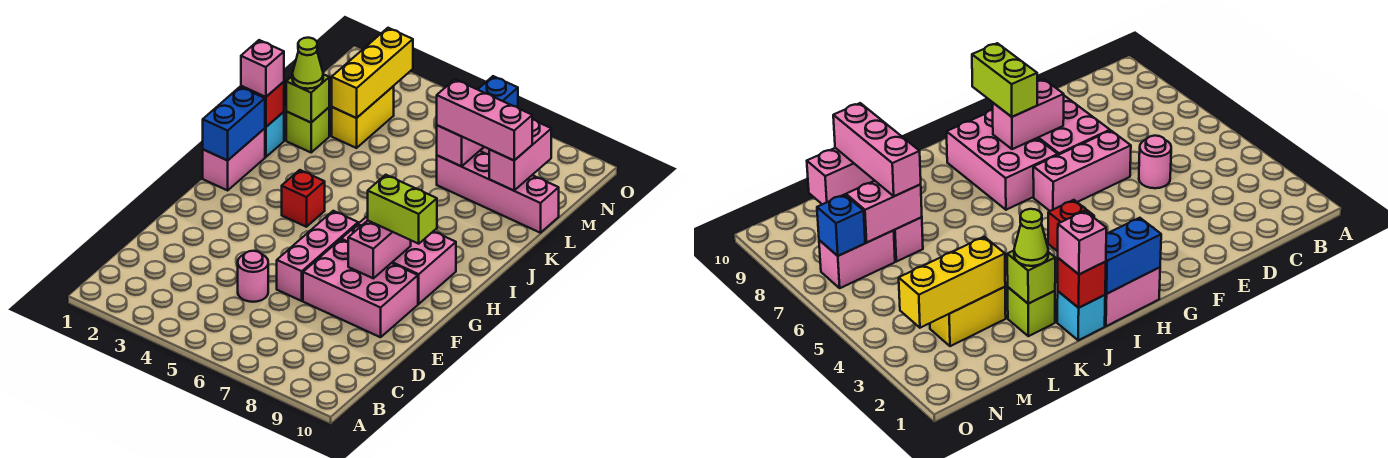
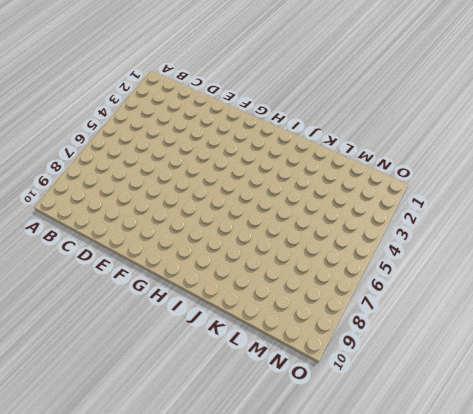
none -> pink round brick D5 level 1
none -> pink brick E6:G6 level 1
none -> pink brick E7:F9 level 1

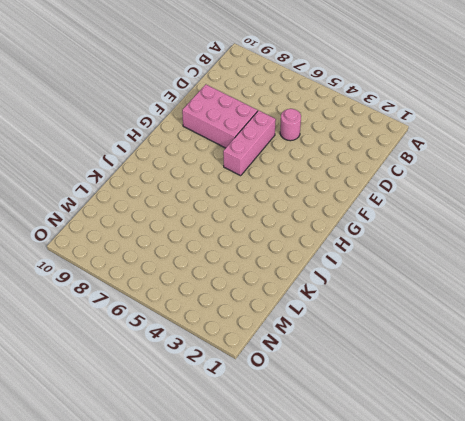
none -> pink brick G7:H9 level 1
none -> pink brick H1:I1 level 1
none -> red brick H4 level 1

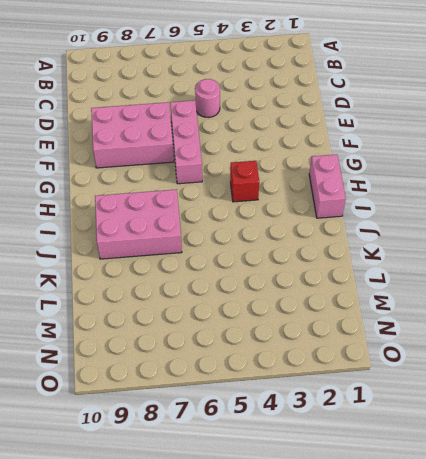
pink brick I7:J9 level 1 -> pink brick G7:H9 level 1
none -> cyan brick J1 level 1
none -> lime brick K2 level 1
none -> yellow brick L3:M3 level 1

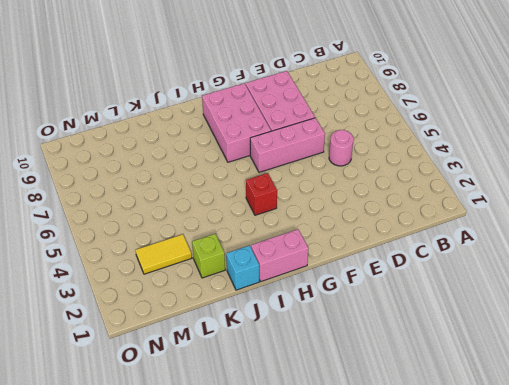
yellow tile L3:M3 level 1 -> yellow brick L3:M3 level 1
none -> pink brick L7:L10 level 1
none -> pink brick M7:N7 level 1
none -> pink brick F8:G8 level 2

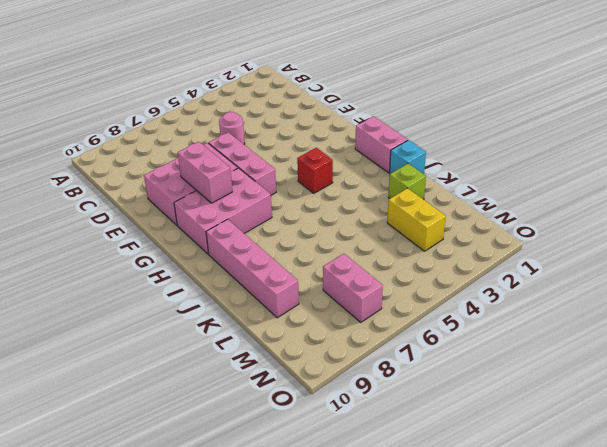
pink brick I9:L9 level 1 -> pink brick L7:L10 level 1
none -> blue brick H1:I1 level 2
none -> red brick J1 level 2
none -> lime brick K2 level 2

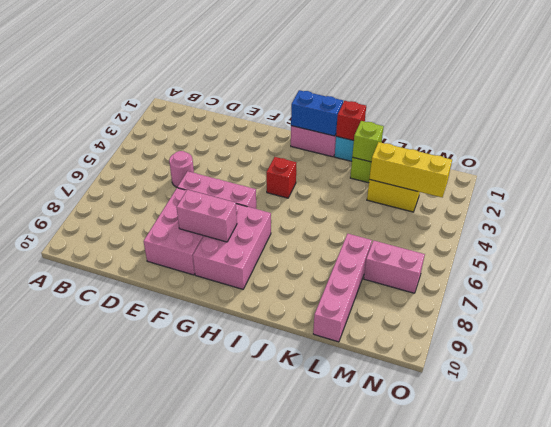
none -> pink brick L7:M7 level 2
none -> pink brick L9:M9 level 2
none -> blue brick N7 level 2

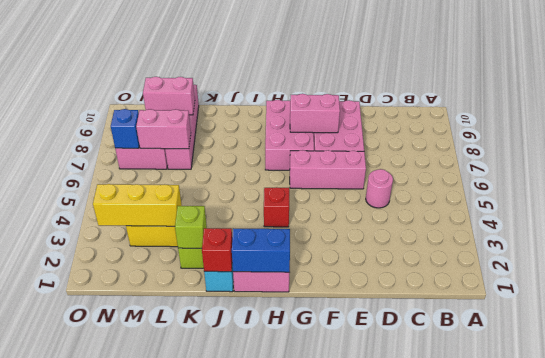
none -> lime brick G8:G9 level 3
none -> pink brick J1 level 3
none -> lime cone K2 level 3

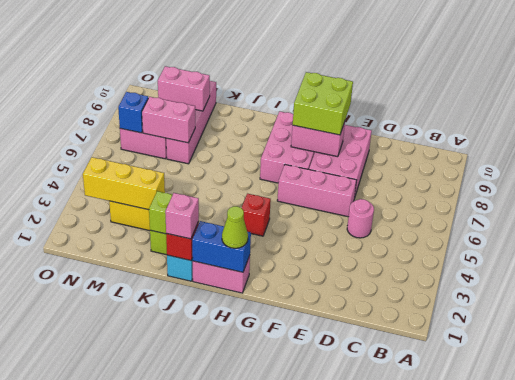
lime brick F8:G9 level 3 -> lime brick G8:G9 level 3
lime cone H1 level 3 -> lime cone K2 level 3
none -> pink brick L7:L9 level 3

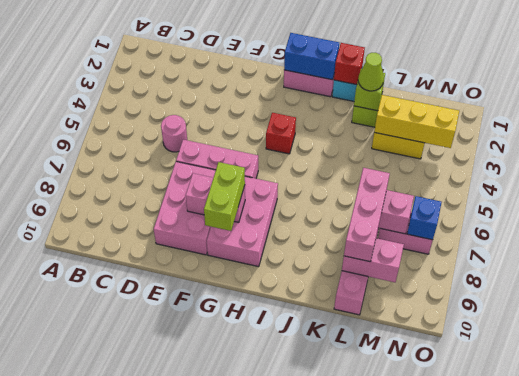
none -> pink brick J1 level 3

